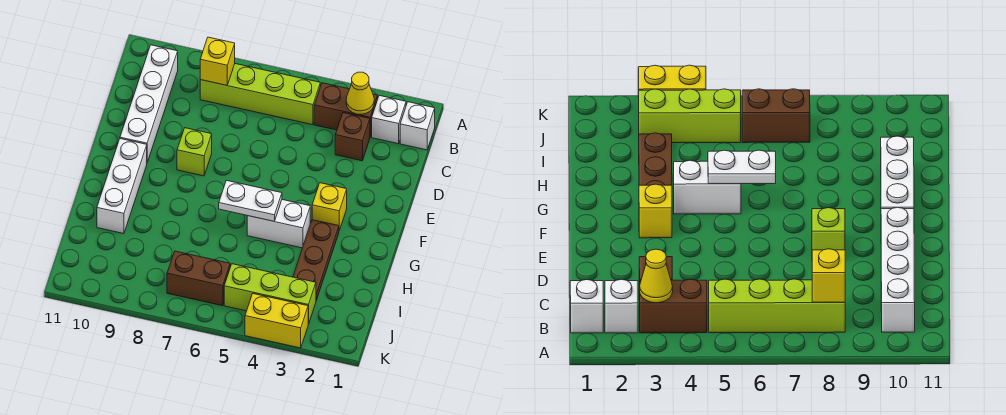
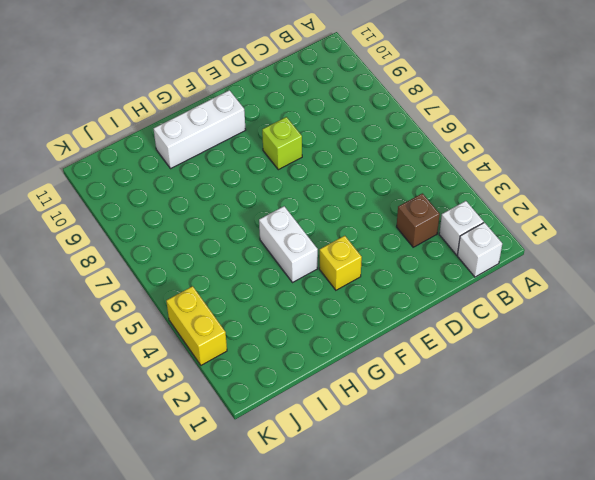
none -> brown brick B3:B4 level 1
none -> lime brick B5:B8 level 1
none -> white brick B10:E10 level 1

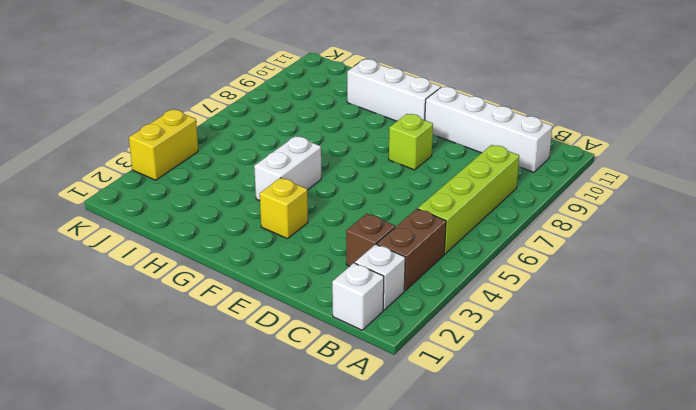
none -> brown plate G3:I3 level 1
none -> lime brick J3:J5 level 1
none -> brown brick J6:J7 level 1

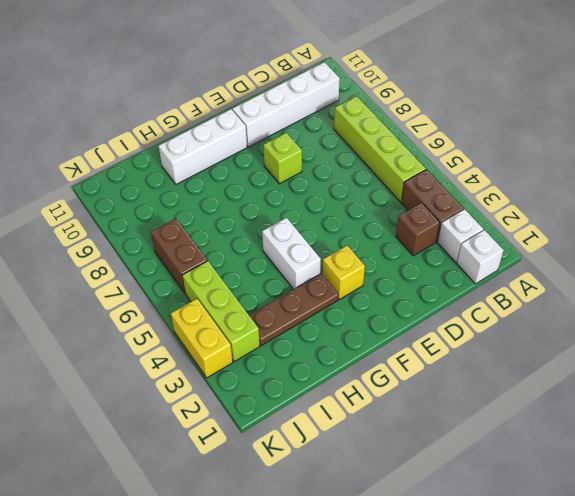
none -> yellow cone B3 level 2
none -> yellow brick B8 level 2
none -> white plate G5:G6 level 2

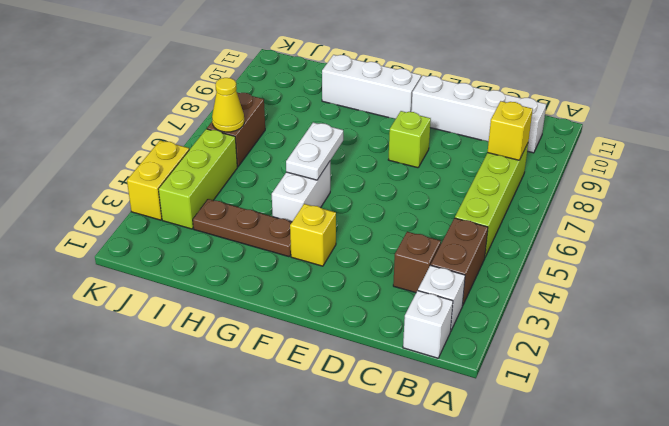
yellow cone J6 level 2 -> yellow cone B3 level 2

